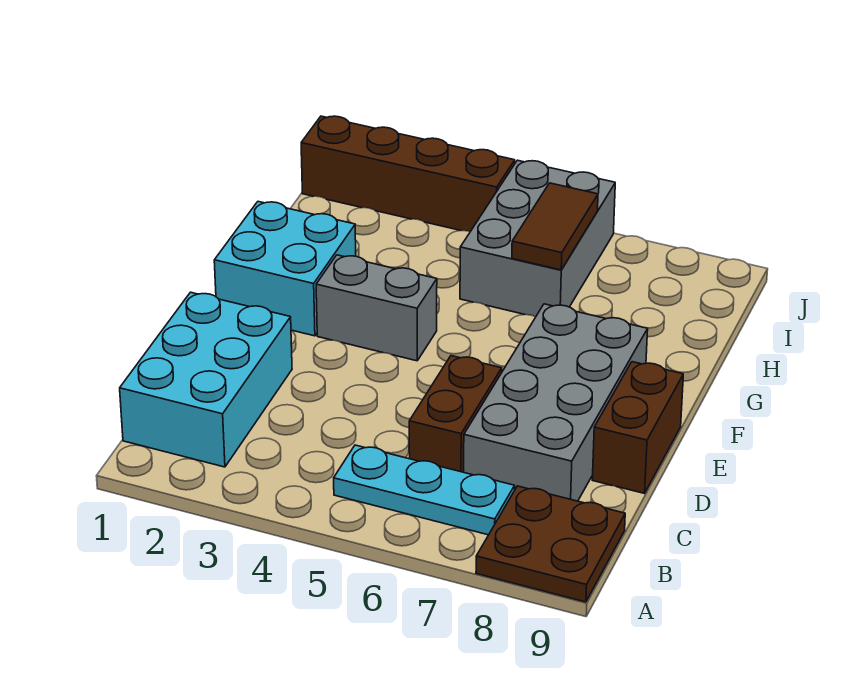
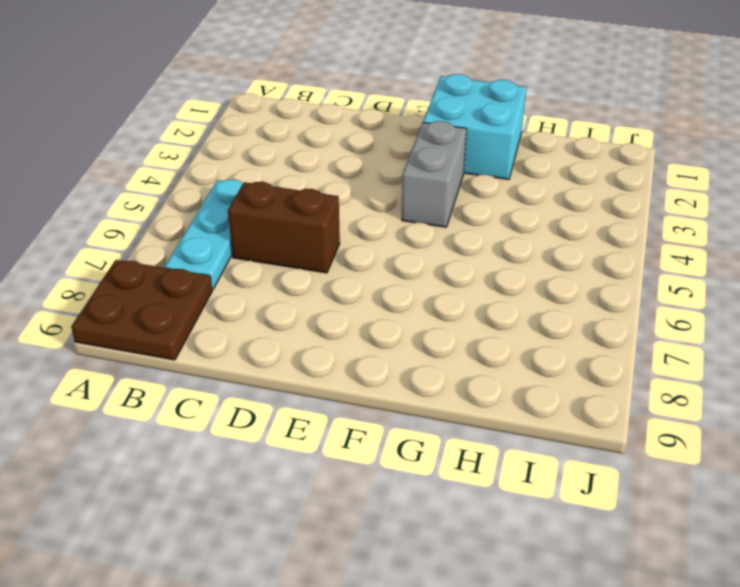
none -> cyan brick B1:D2 level 1
none -> grey brick C7:F8 level 1

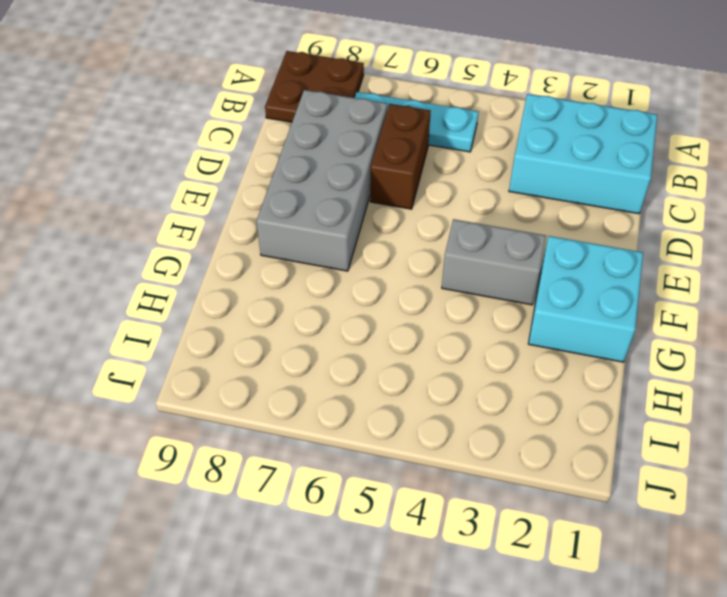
cyan brick B1:C3 level 1 -> cyan brick B1:D2 level 1
none -> brown brick D9:E9 level 1
none -> grey brick H5:J6 level 1

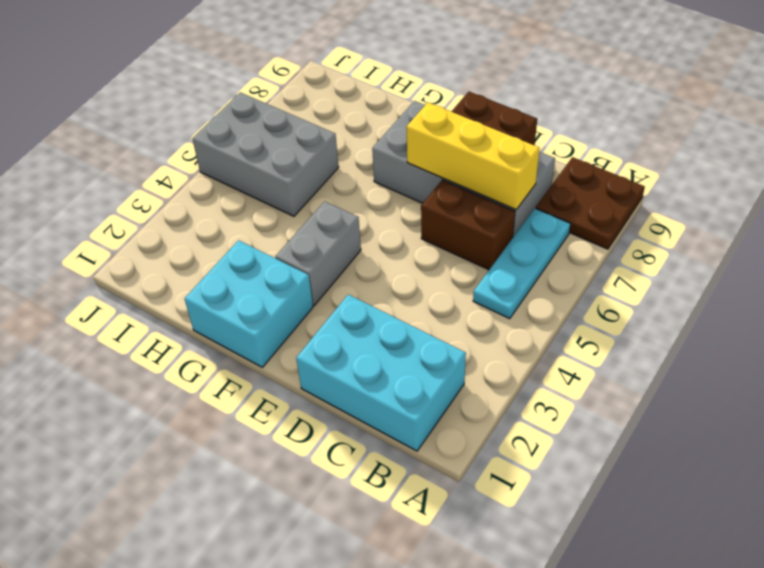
yellow brick C7:E7 level 2 -> none
none -> brown brick J1:J4 level 1
none -> brown tile H6:I6 level 2

